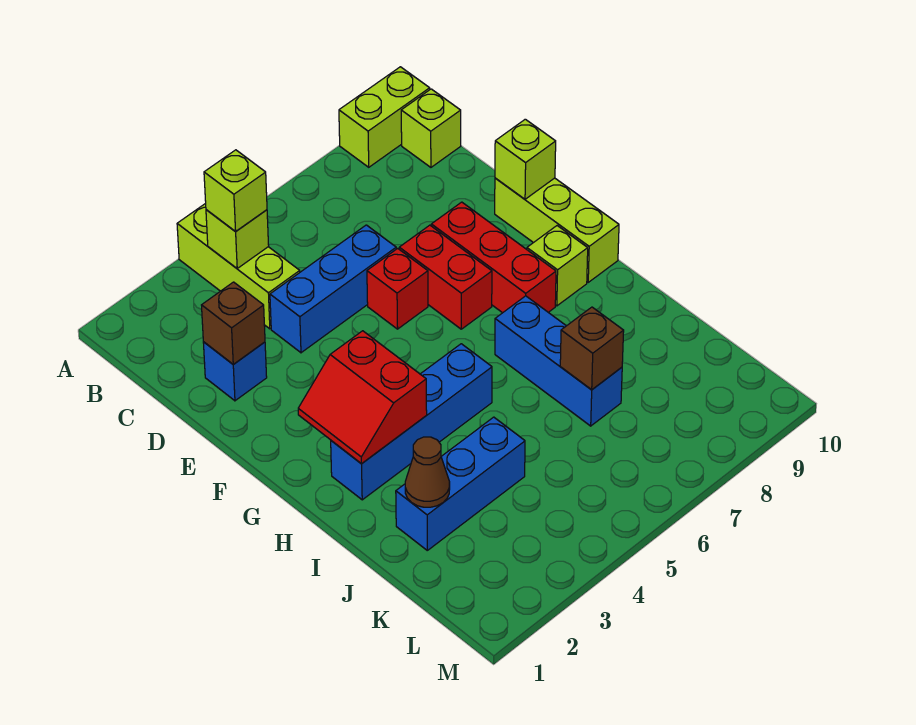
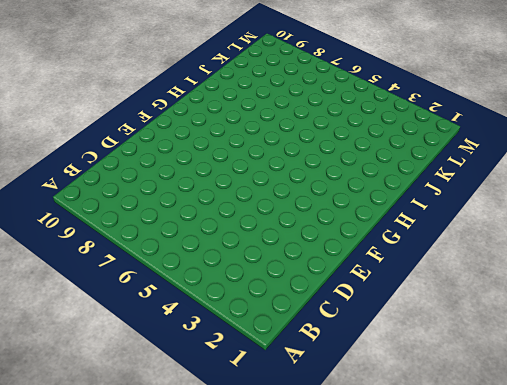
none -> lime brick A4:C4 level 1
none -> lime brick A9:A10 level 1
none -> lime brick B10 level 1

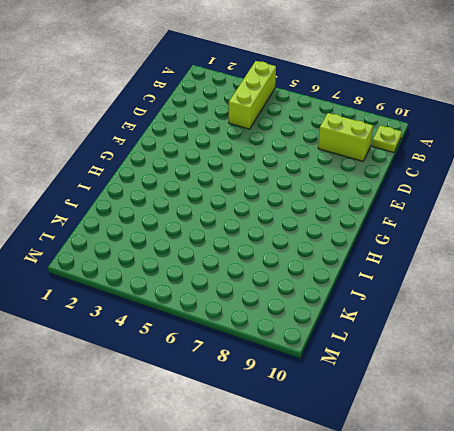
lime plate B10 level 1 -> lime brick B10 level 1
lime brick C8:C9 level 1 -> lime brick A9:A10 level 1
none -> blue brick D2 level 1
none -> blue brick D4:D6 level 1
none -> red brick E6 level 1

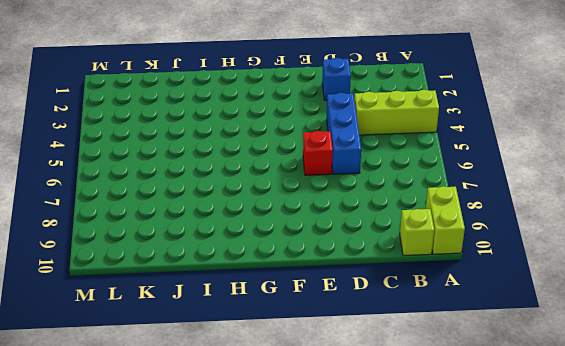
none -> red brick E7:F7 level 1
none -> red brick E8:G8 level 1
none -> lime brick E10:G10 level 1

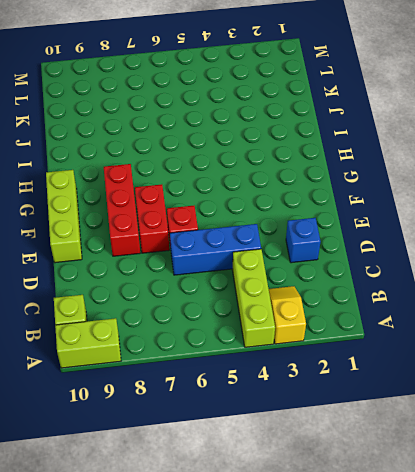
yellow slope A3:B3 level 1 top A -> none
none -> lime brick G9 level 1
none -> blue brick H2:H5 level 1
none -> blue brick H7:J7 level 1

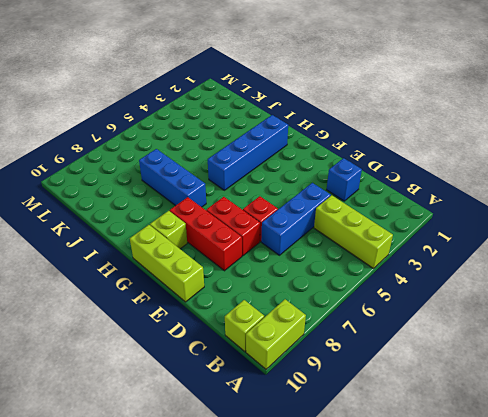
none -> blue brick J2:J4 level 1
none -> lime brick B4 level 2
none -> brown brick D2 level 2

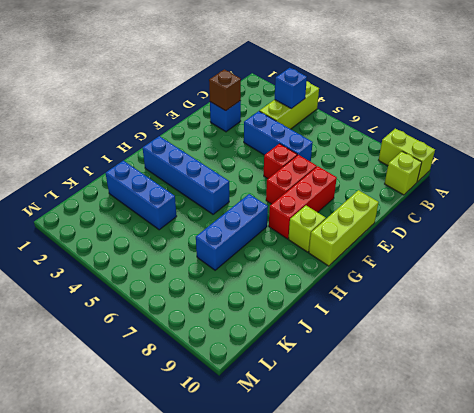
blue brick B4 level 2 -> lime brick B4 level 2
none -> lime brick E10 level 2
none -> red slope G2:H3 level 2 top 3
none -> brown cone J2 level 2

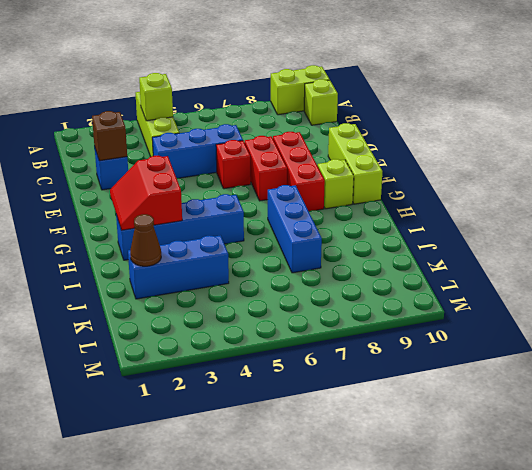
none -> lime brick E10 level 2
none -> brown brick J7 level 2
none -> lime brick B4 level 3

